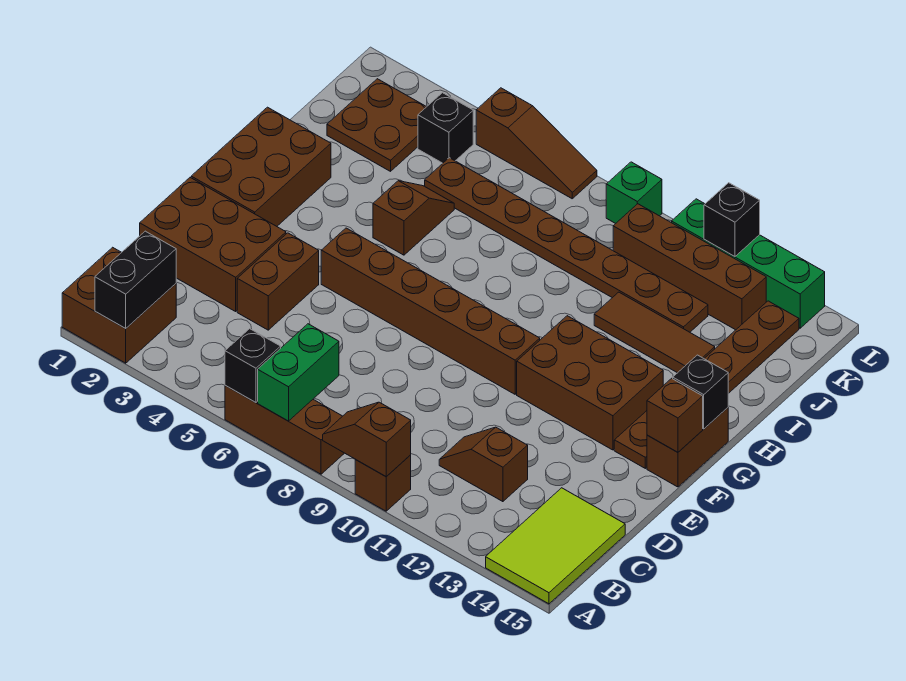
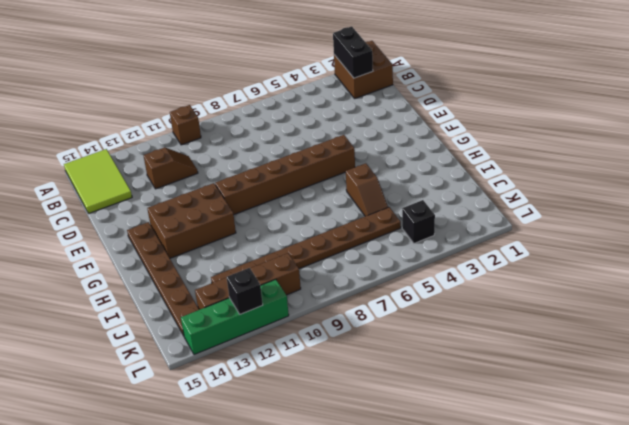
none -> brown brick A6:A8 level 1
none -> brown brick D1:E3 level 1
none -> brown brick D4:E4 level 1

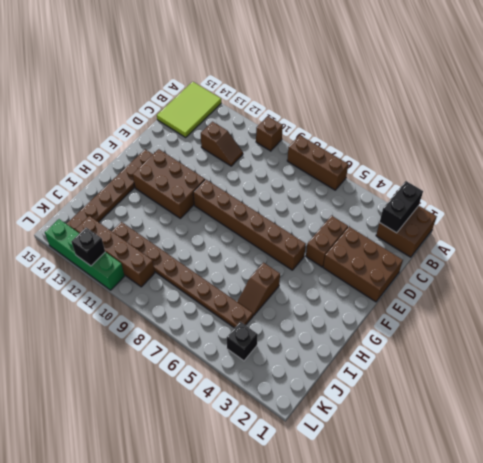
none -> brown brick F1:H2 level 1
none -> brown brick F15:G15 level 1
none -> brown tile I11:I13 level 1

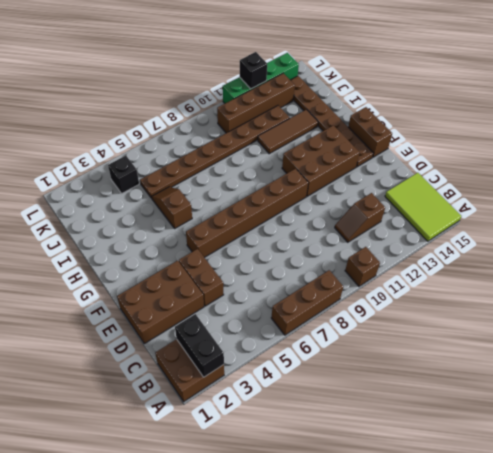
none -> brown brick F1:H2 level 1
none -> brown plate J2:K3 level 1
none -> brown slope L5:L7 level 1 top 5

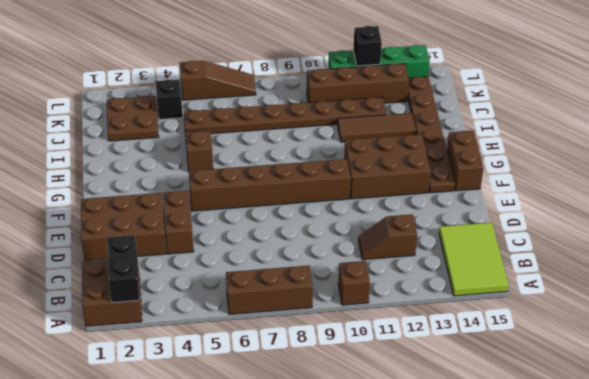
none -> brown brick F1:H2 level 1
none -> green brick L9 level 1
none -> black brick A6 level 2

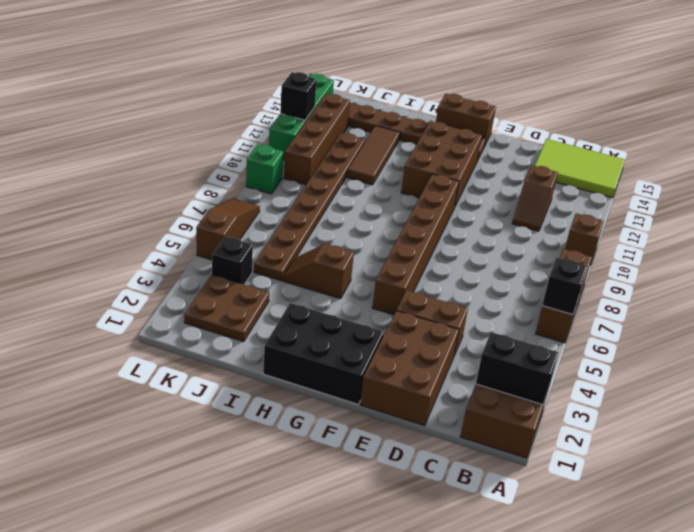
black brick F1:H2 level 1 -> brown brick F1:H2 level 1
none -> green brick A7:B7 level 2
none -> brown slope A9:A10 level 2 top 10
none -> brown brick F15 level 2

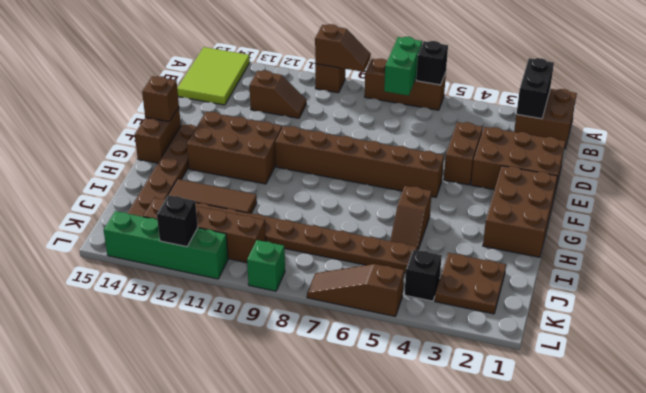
none -> black brick G15 level 2

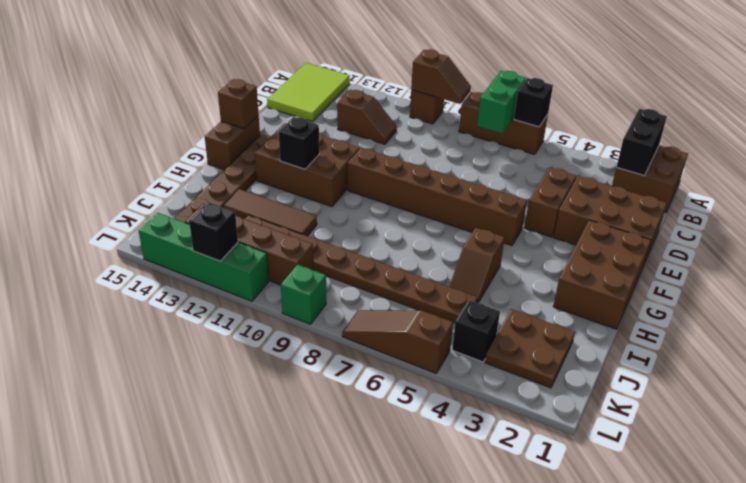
black brick G12 level 2 -> black brick G15 level 2

